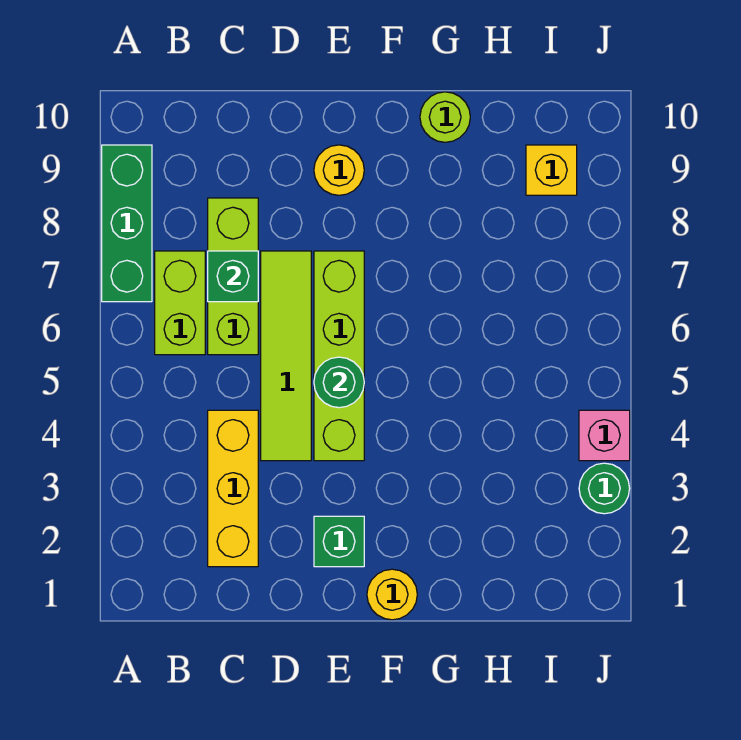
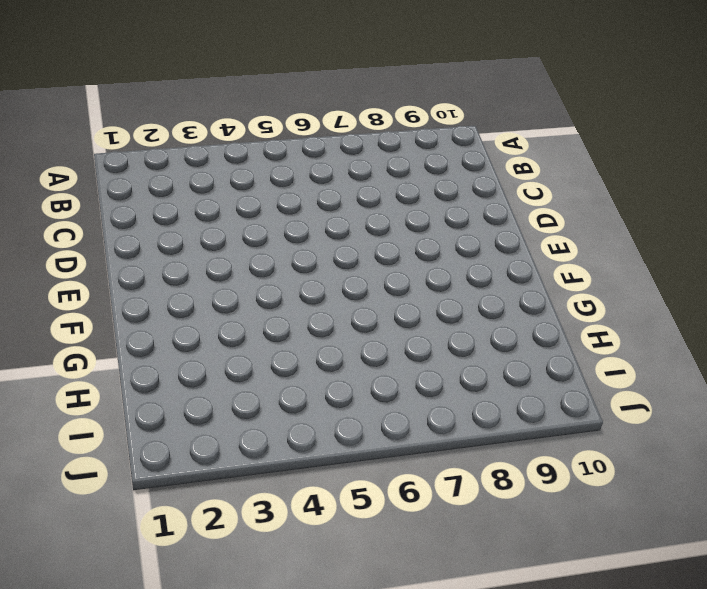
none -> green brick A7:A9 level 1
none -> lime brick B6:B7 level 1
none -> yellow brick C2:C4 level 1

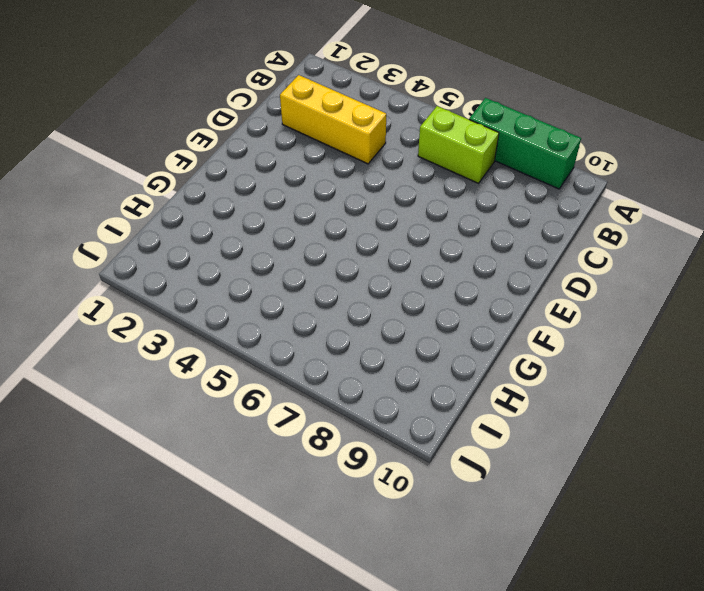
none -> lime brick C6:C8 level 1
none -> lime tile D4:D7 level 1
none -> green brick E2 level 1

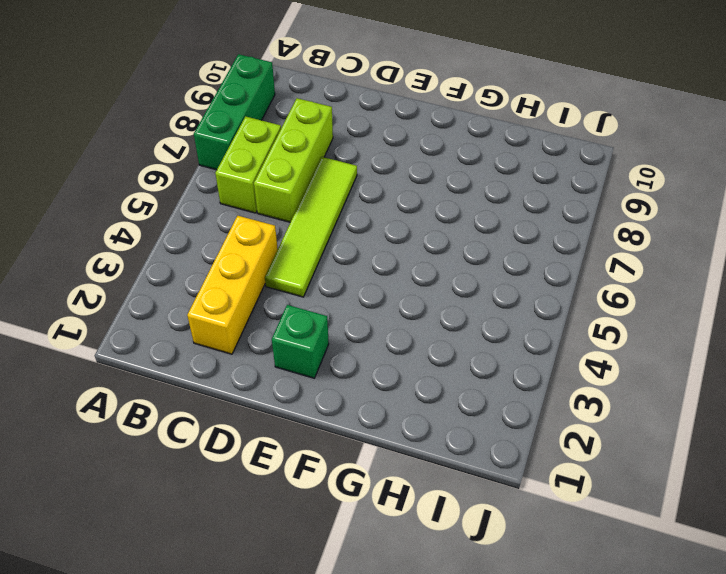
none -> lime brick E4:E7 level 1
none -> yellow round brick E9 level 1
none -> yellow round brick F1 level 1

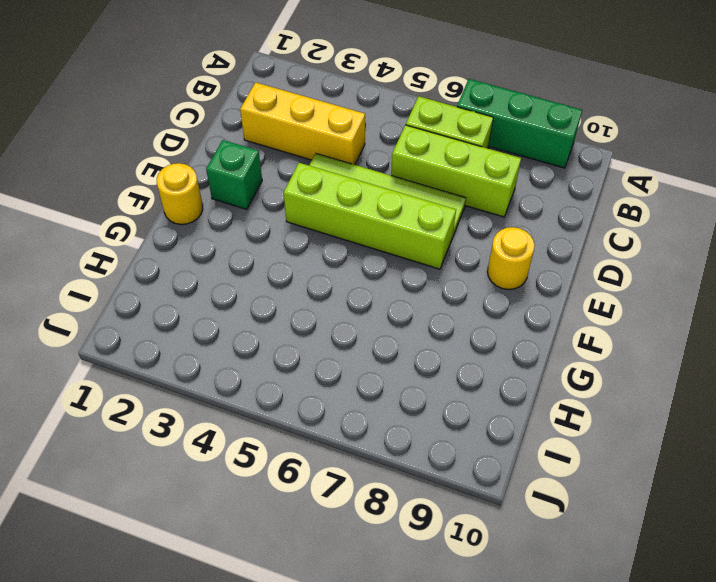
none -> lime round brick G10 level 1
none -> yellow brick I9 level 1
none -> green round brick J3 level 1

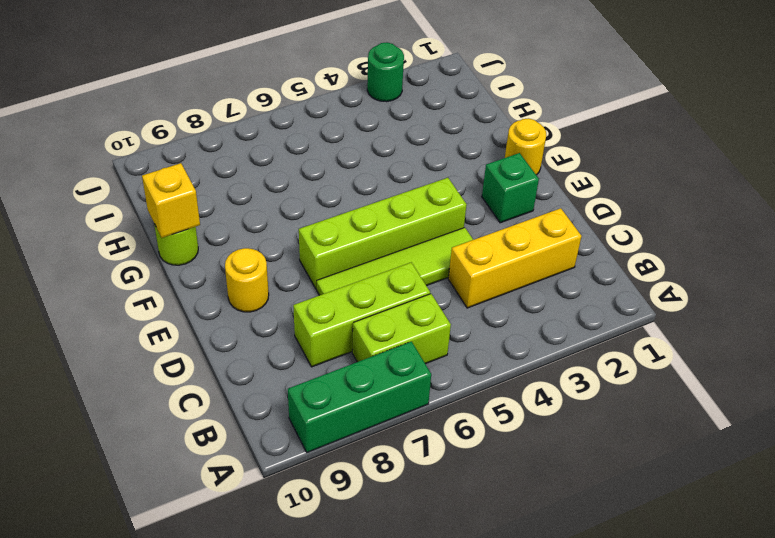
yellow brick G10 level 2 -> yellow brick I9 level 1
none -> pink brick J4 level 1
none -> green brick C7 level 2
none -> green round brick E5 level 2

